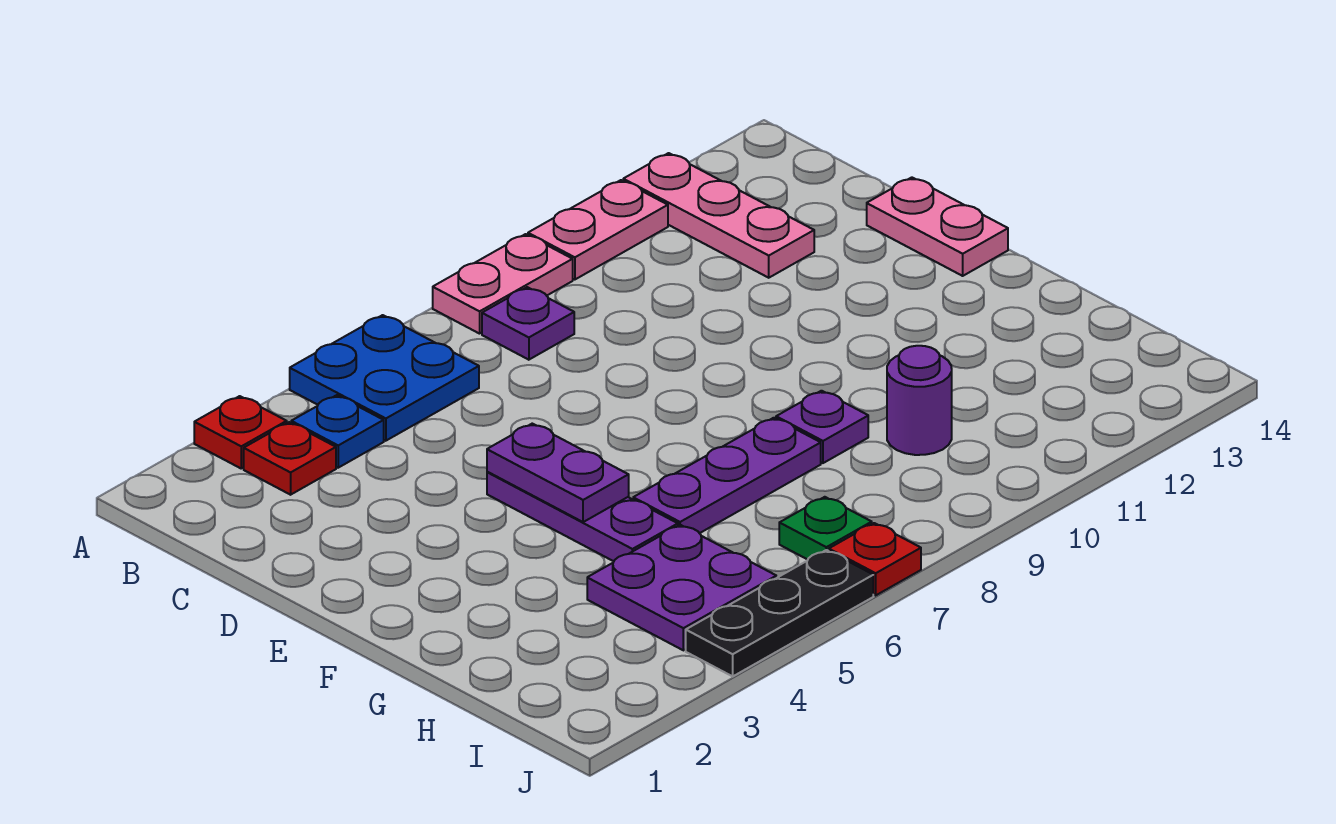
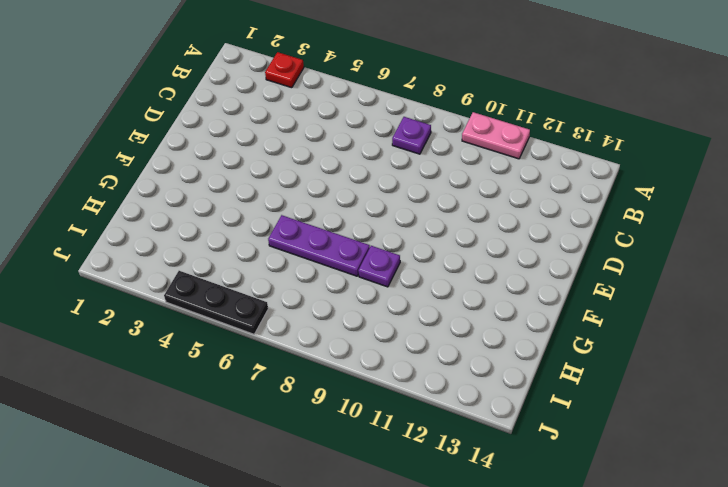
none -> blue plate A5:B6 level 1
none -> pink plate A8:A9 level 1
none -> pink plate A12:C12 level 1

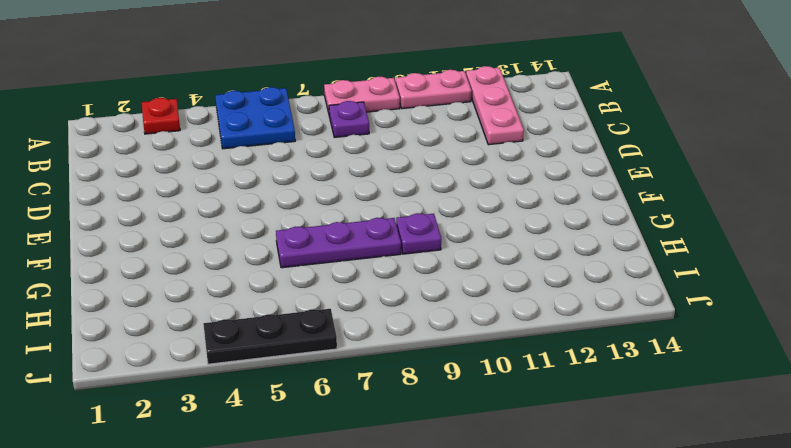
none -> red plate B3 level 1
none -> blue plate B4 level 1
none -> pink plate D14:E14 level 1

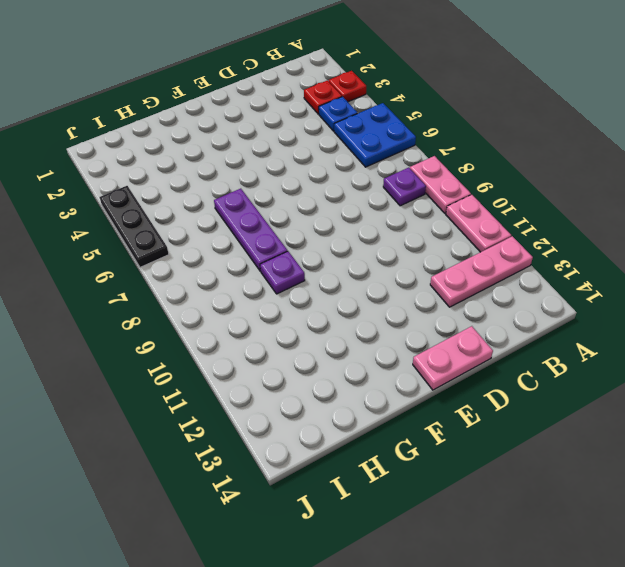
none -> purple plate E5:G5 level 1
none -> purple plate H4:I5 level 1
none -> purple round brick H10 level 1

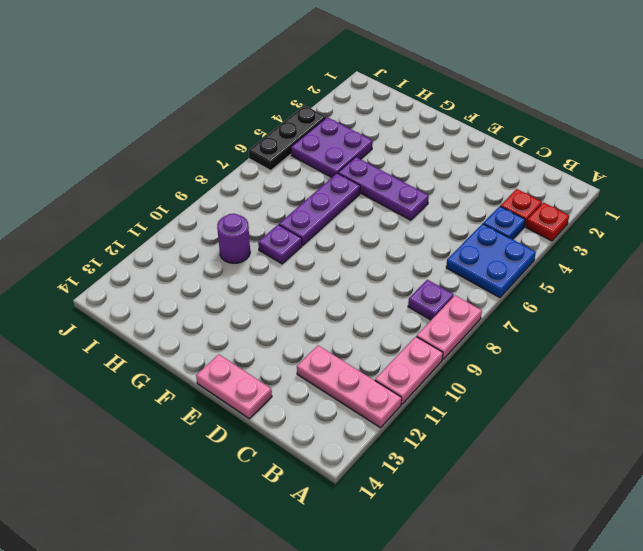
none -> green plate I7 level 1
none -> red plate J7 level 1
none -> purple plate E5:F5 level 2

